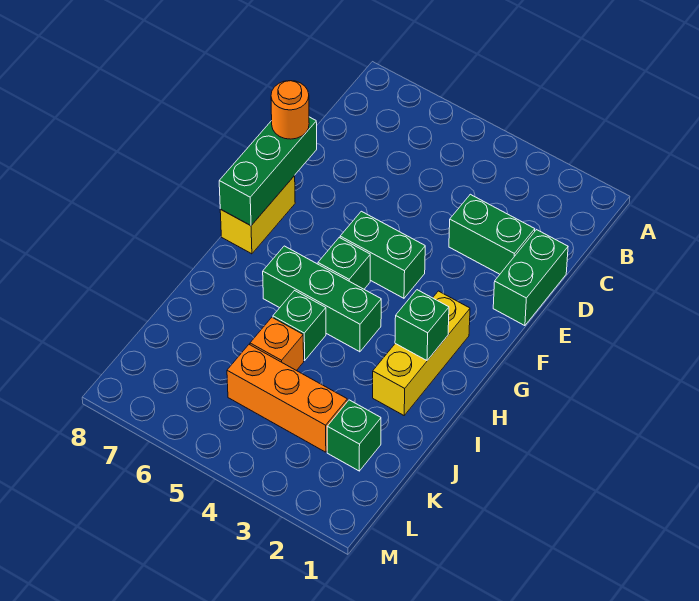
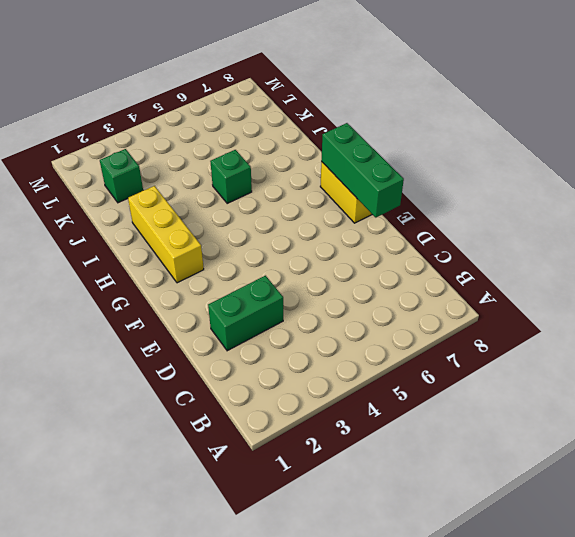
none -> green brick D1:E1 level 1
none -> green brick F4:F5 level 1
none -> green brick G5 level 1

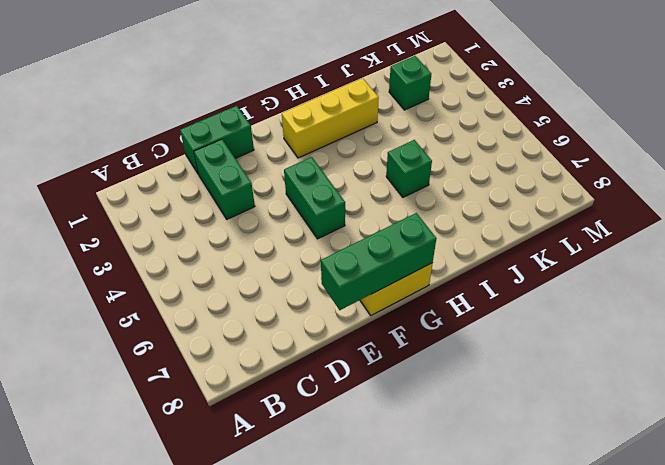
none -> green brick G5 level 1
none -> green brick H4:H6 level 1
none -> orange brick J5 level 1

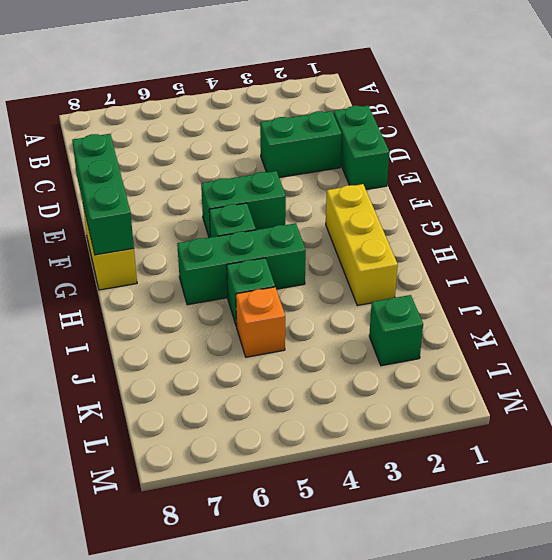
none -> orange brick K3:K5 level 1
none -> green brick H2 level 2
none -> orange round brick E8 level 3

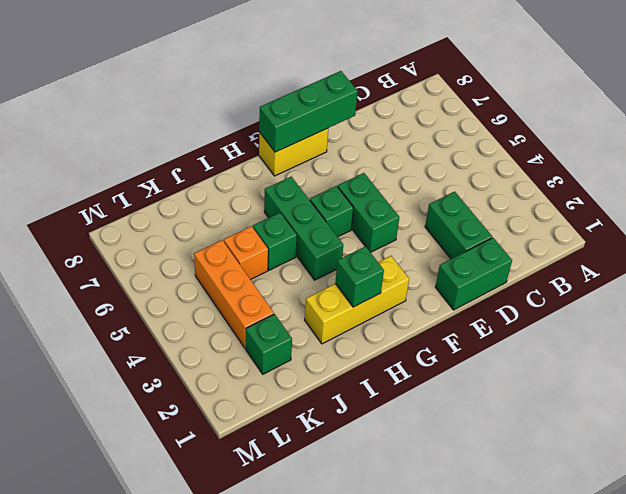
none -> orange round brick E8 level 3

